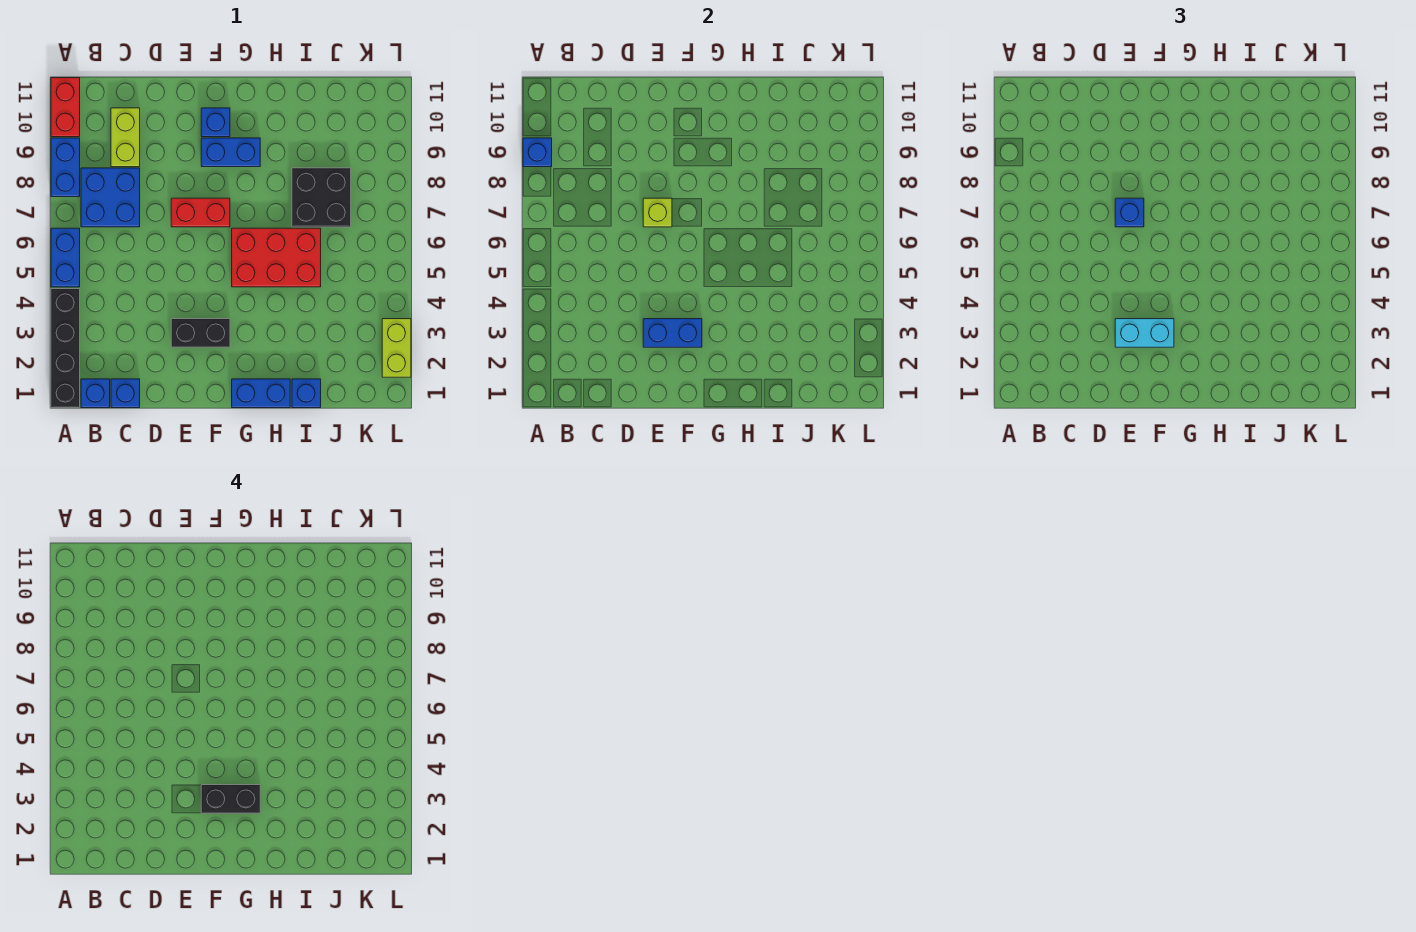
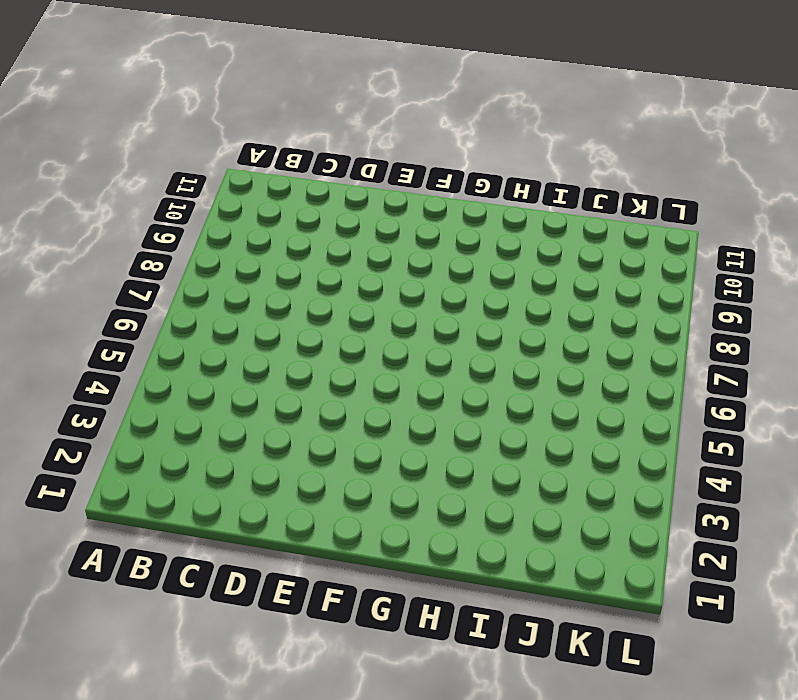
none -> black brick A1:A4 level 1
none -> blue brick A5:A6 level 1
none -> blue brick A8:A9 level 1

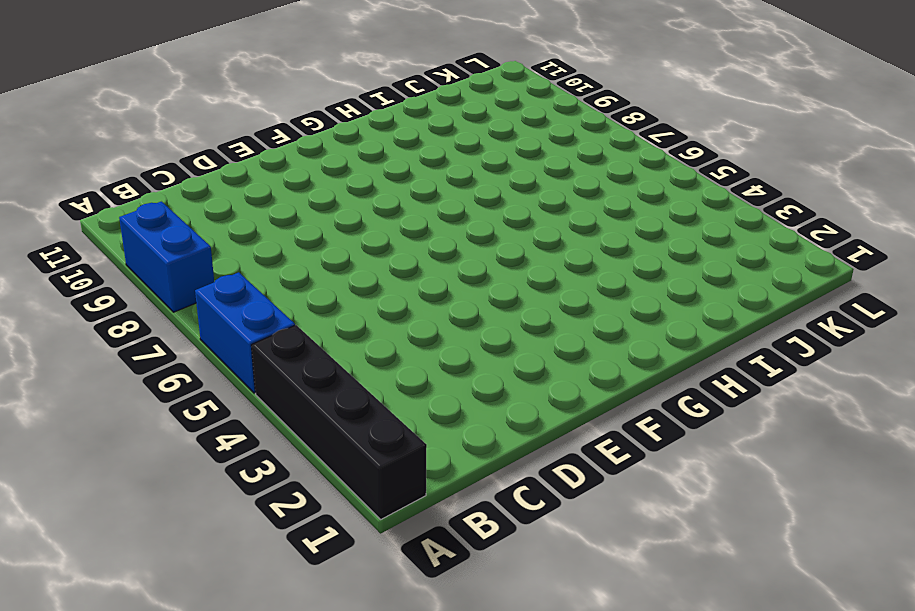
none -> red brick A10:A11 level 1
none -> blue brick B1 level 1
none -> blue brick B7:C8 level 1

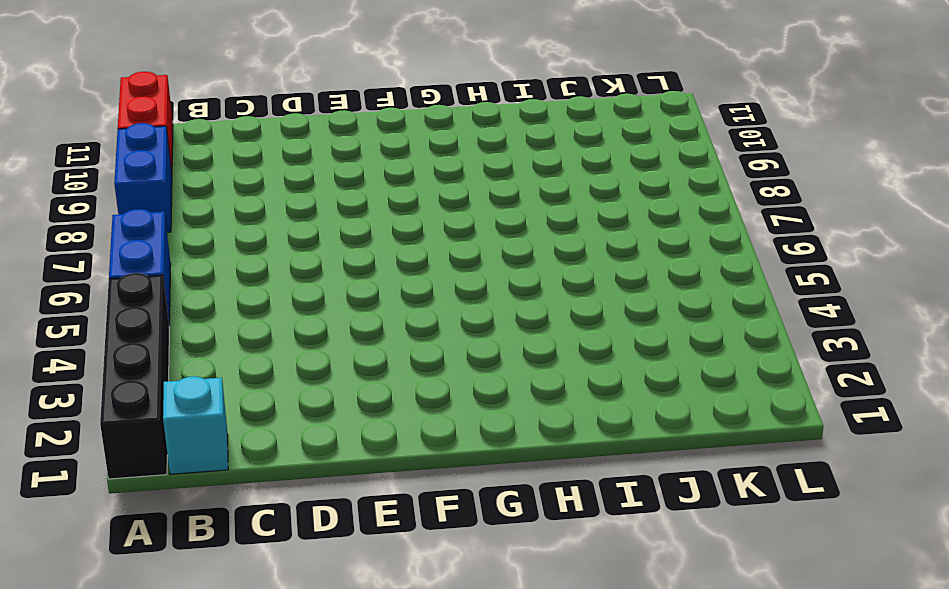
cyan brick B1 level 1 -> blue brick B1 level 1
none -> blue brick B7:C8 level 1
none -> blue brick C1 level 1
none -> lime brick C9:C10 level 1

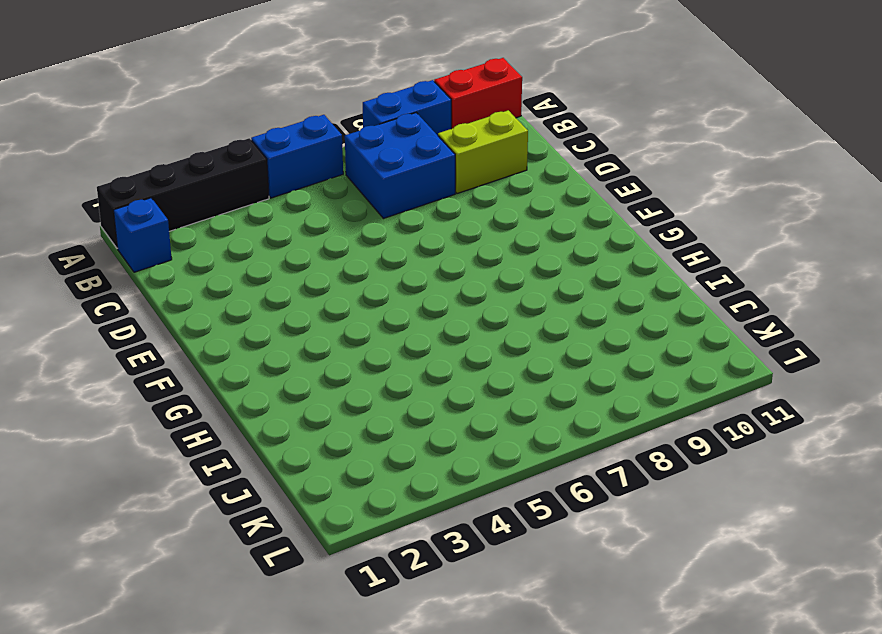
none -> blue brick C1 level 1
none -> black brick E3:F3 level 1
none -> red brick E7:F7 level 1

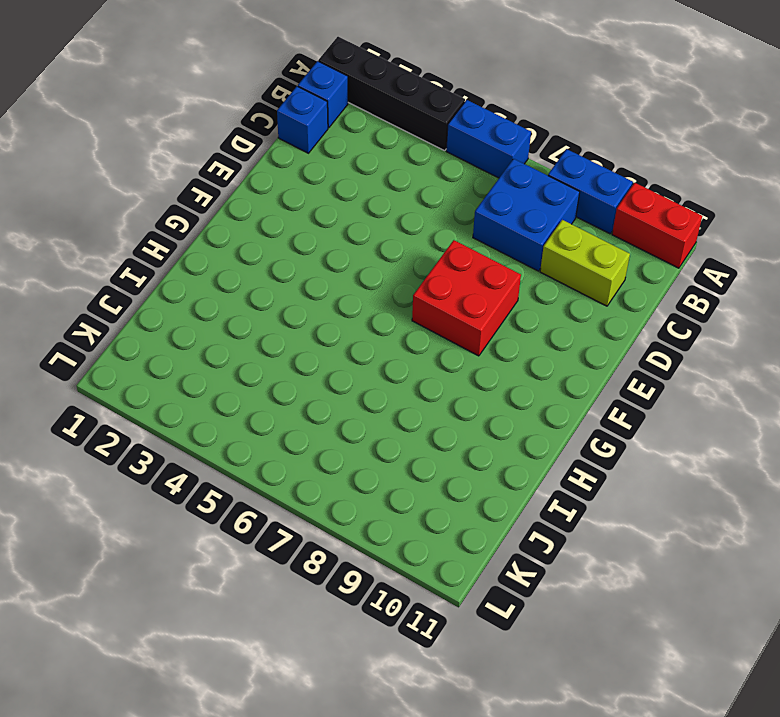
red brick E7:F8 level 1 -> red brick E7:F7 level 1
none -> black brick E3:F3 level 1
none -> blue brick F9:G9 level 1
none -> blue brick F10 level 1

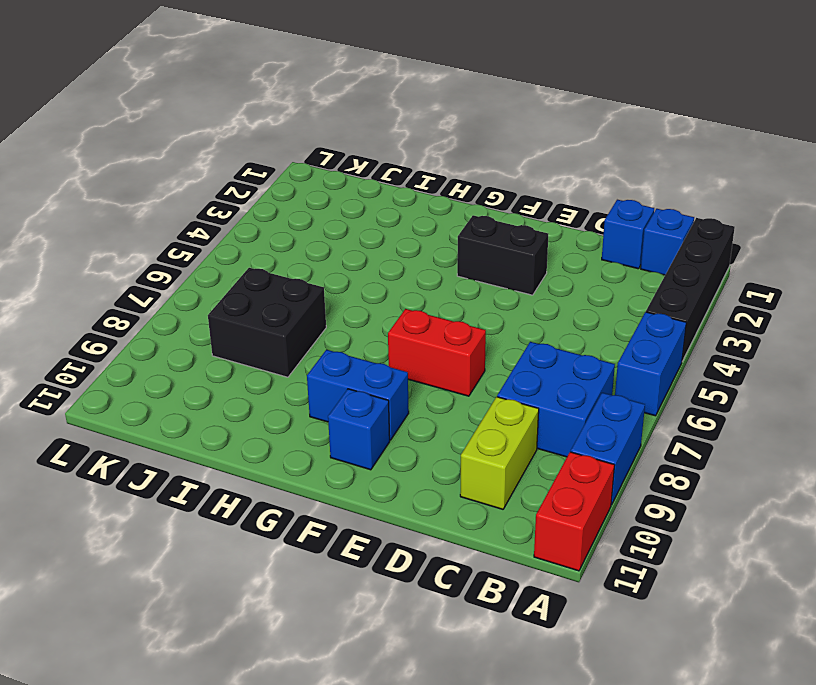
none -> blue brick G1:H1 level 1
none -> red brick G5:I6 level 1
none -> blue brick I1 level 1

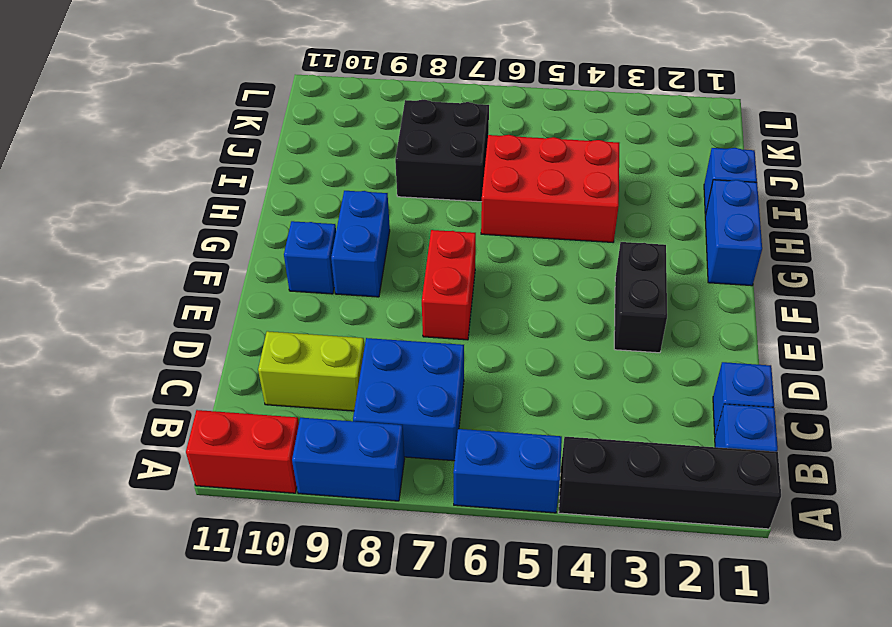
red brick H4:I6 level 1 -> red brick G5:I6 level 1
none -> lime brick L2:L3 level 1
none -> blue brick A9 level 2
none -> blue brick E3:F3 level 2

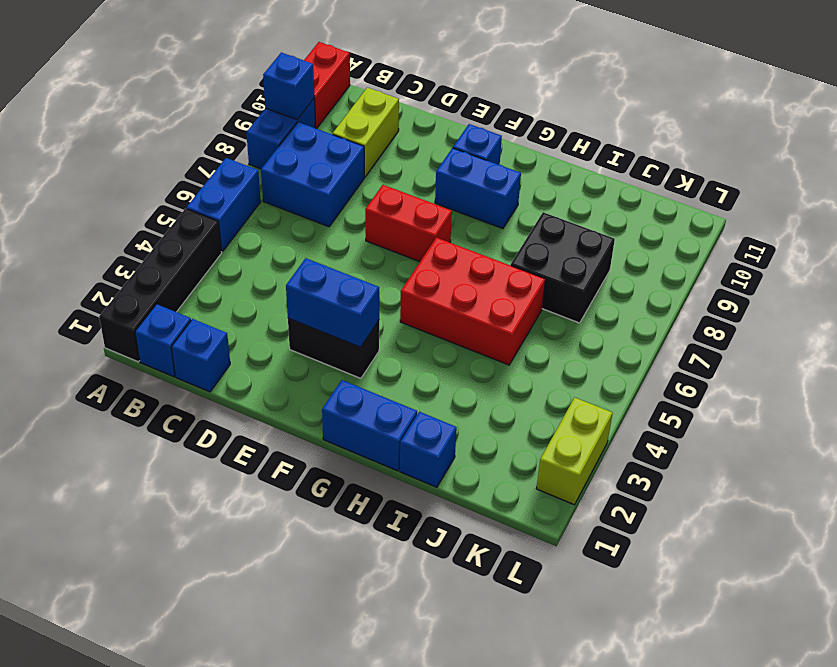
none -> lime brick E7 level 2
none -> cyan brick E3:F3 level 3
none -> blue brick E7 level 3

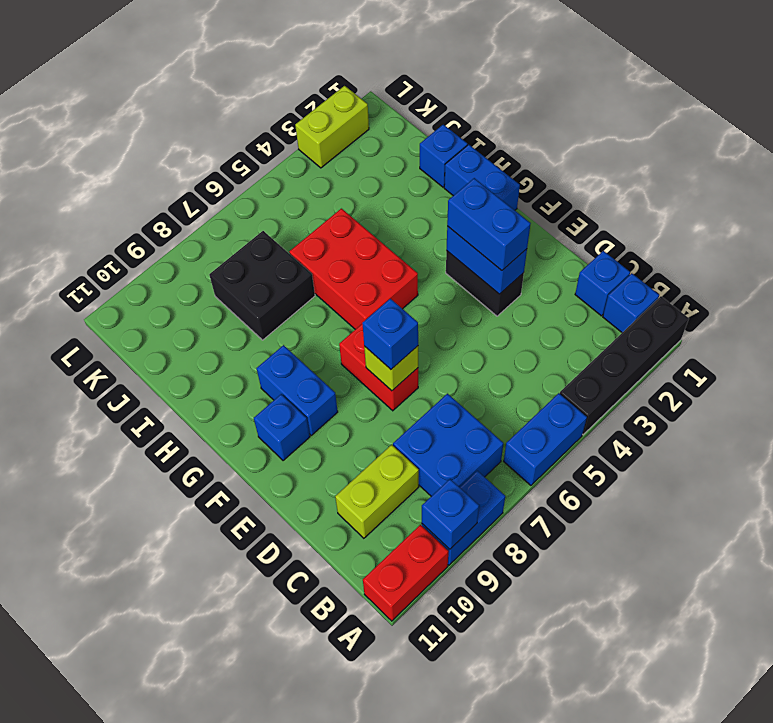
blue brick E3:F3 level 3 -> cyan brick E3:F3 level 3
none -> black brick F3:G3 level 4

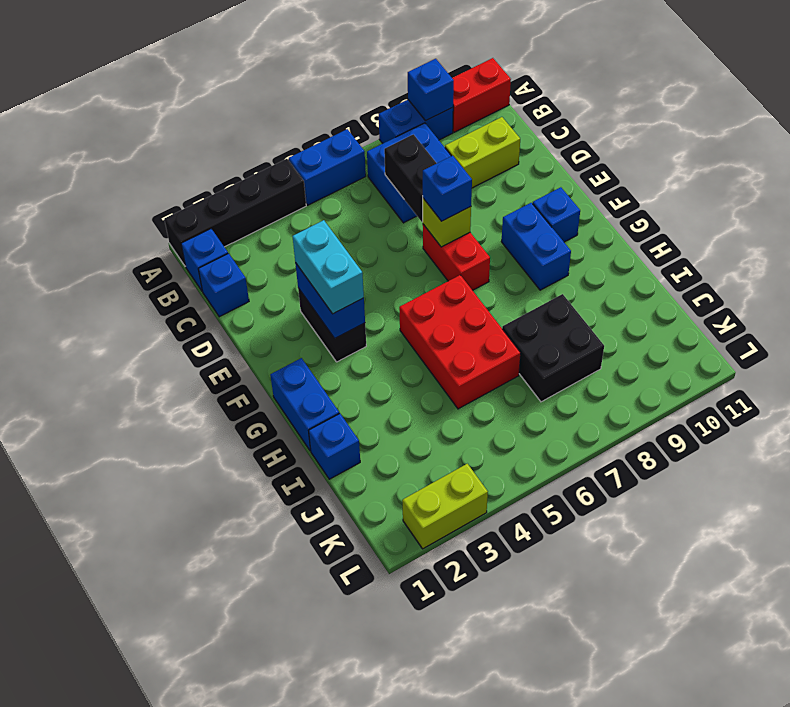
black brick C7:D7 level 2 -> black brick F3:G3 level 4

